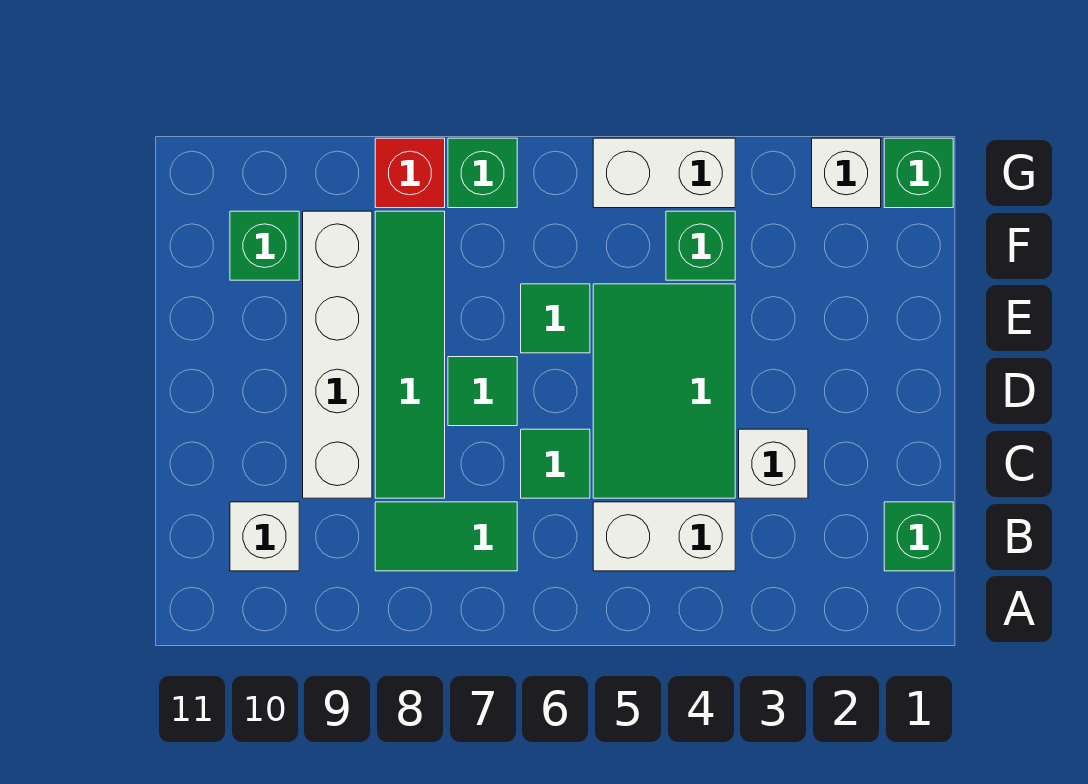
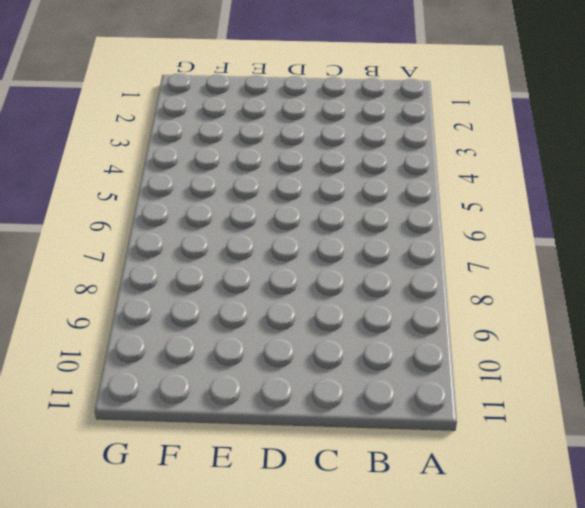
none -> green brick B1 level 1
none -> white brick B4:B5 level 1
none -> green tile B7:B8 level 1

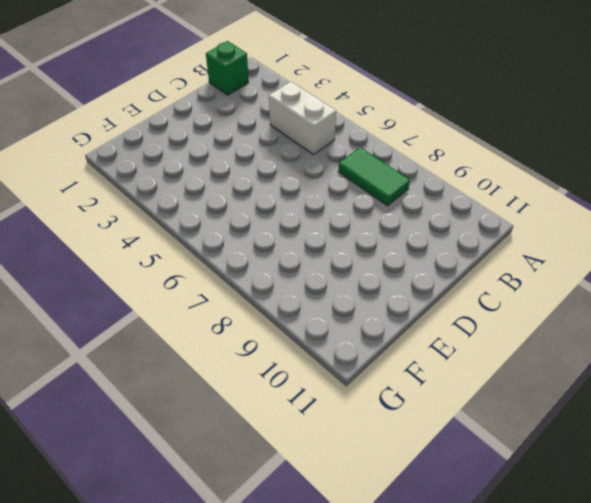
none -> white brick B10 level 1
none -> white brick C3 level 1
none -> green tile C4:E5 level 1

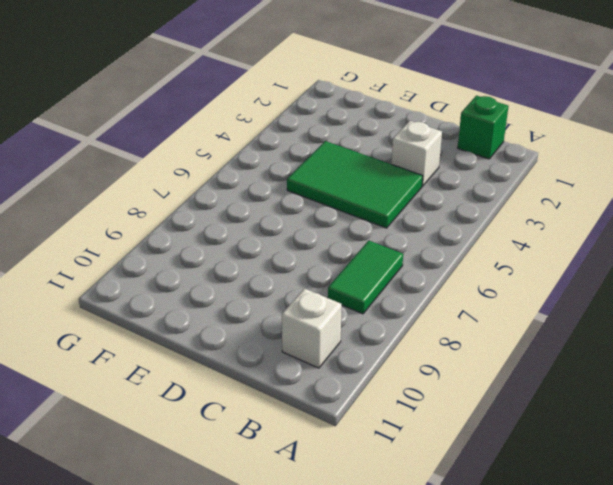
none -> white brick B4:B5 level 1
none -> green tile C6 level 1
none -> green tile C8:F8 level 1

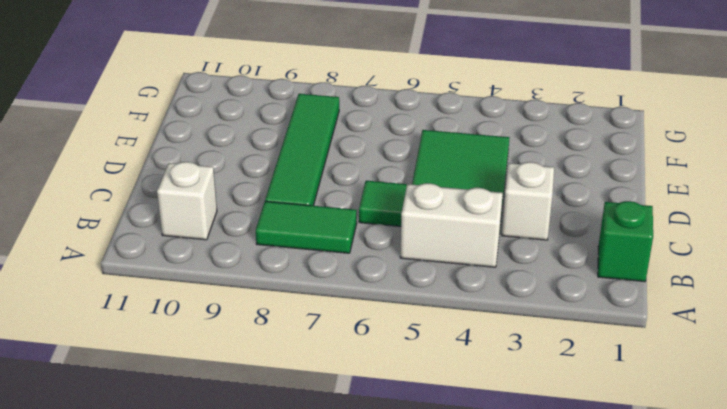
none -> white brick C9:F9 level 1
none -> green tile D7 level 1
none -> green tile E6 level 1

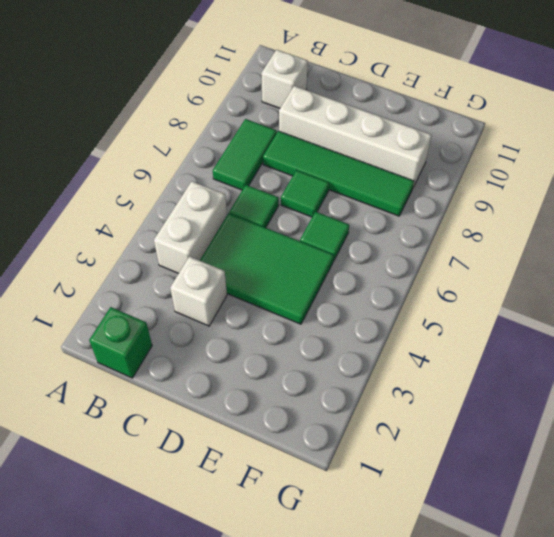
none -> green brick F4 level 1
none -> green brick F10 level 1
none -> green brick G1 level 1

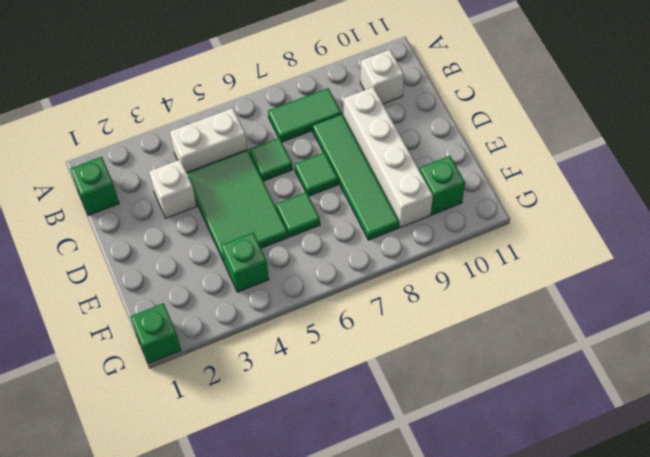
none -> white brick G2 level 1
none -> white brick G4:G5 level 1
none -> green brick G7 level 1

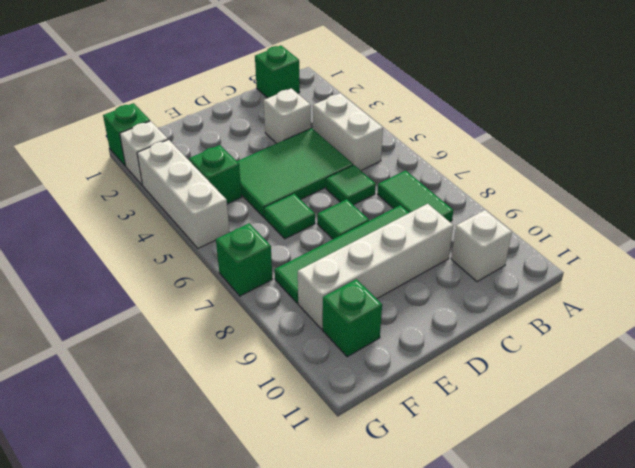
white brick G3:G5 level 1 -> white brick G4:G5 level 1
none -> red brick G8 level 1

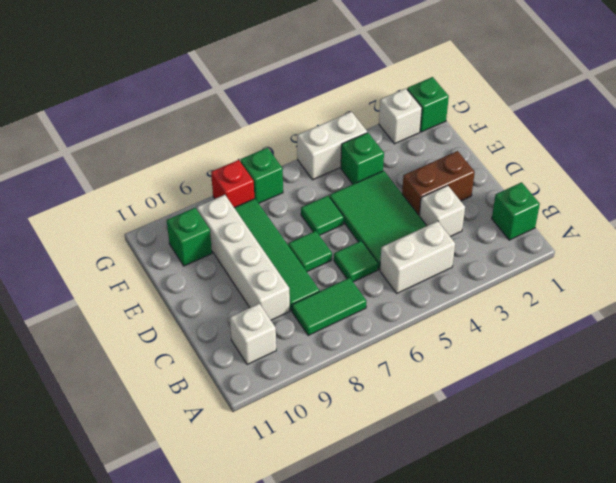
brown brick D2:D3 level 1 -> none

